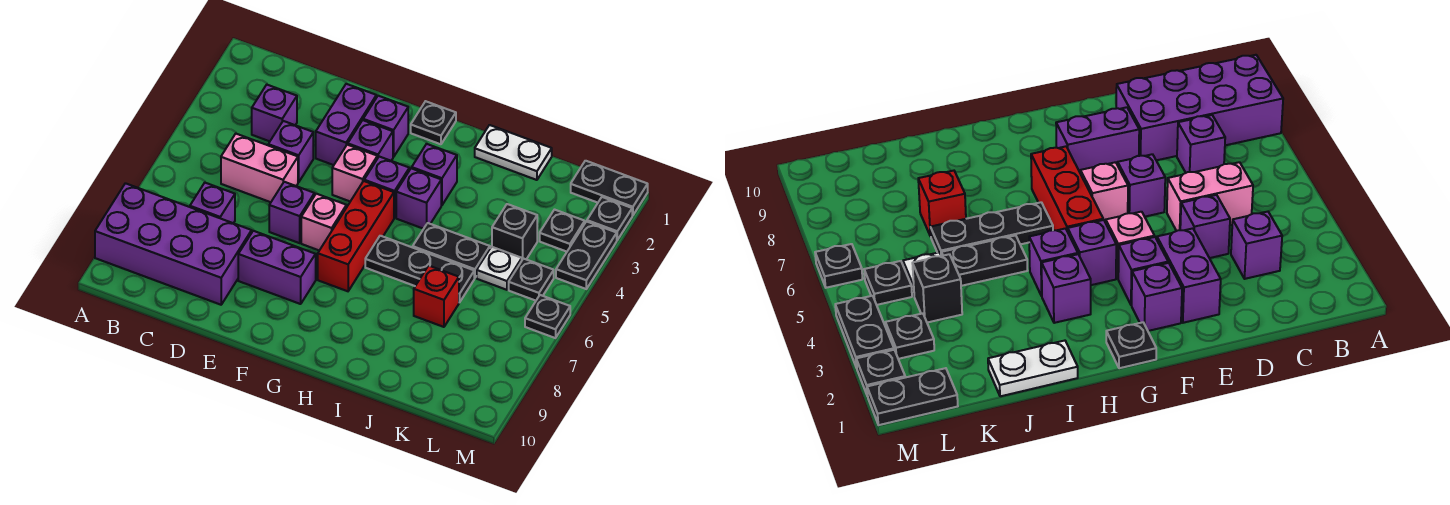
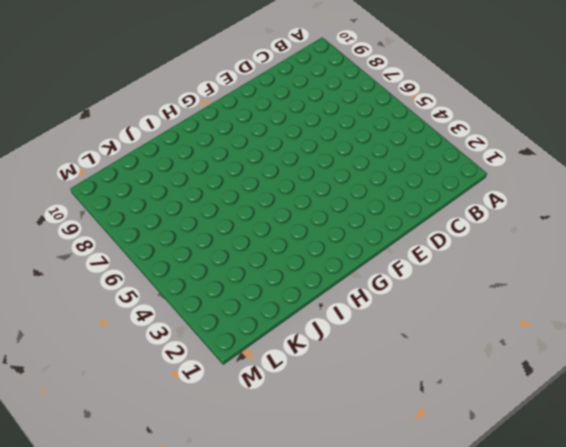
none -> purple brick A8:D9 level 1
none -> purple brick C3 level 1
none -> pink brick C5:D5 level 1

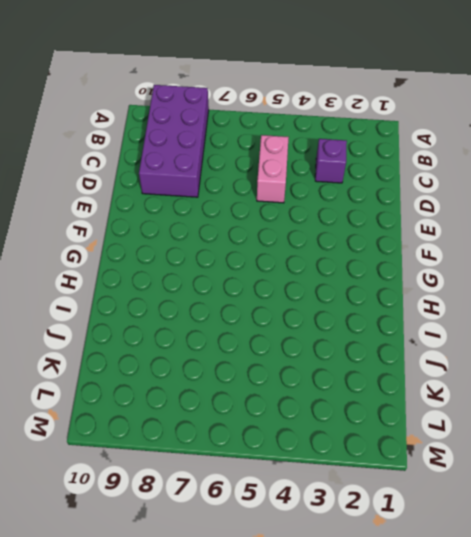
none -> purple brick C7 level 1
none -> purple brick D4 level 1
none -> purple brick E2:E3 level 1

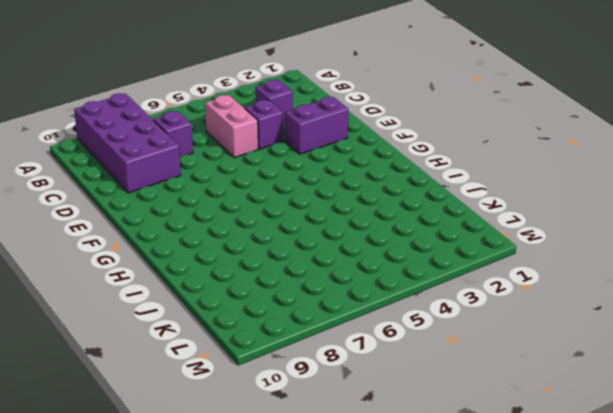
none -> purple brick E6 level 1
none -> purple brick E8:F8 level 1
none -> purple brick F2 level 1

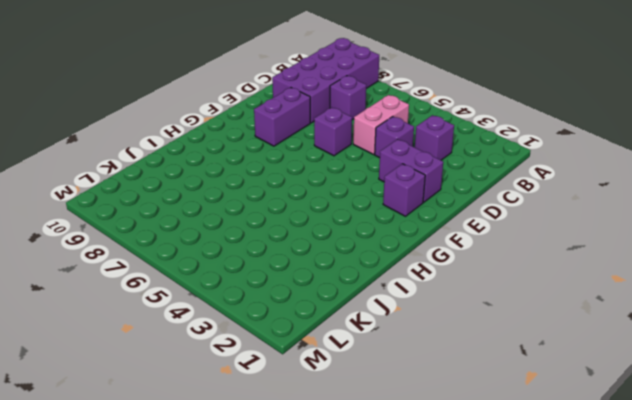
none -> purple brick F3 level 1
none -> pink brick F4 level 1
none -> pink brick F6 level 1

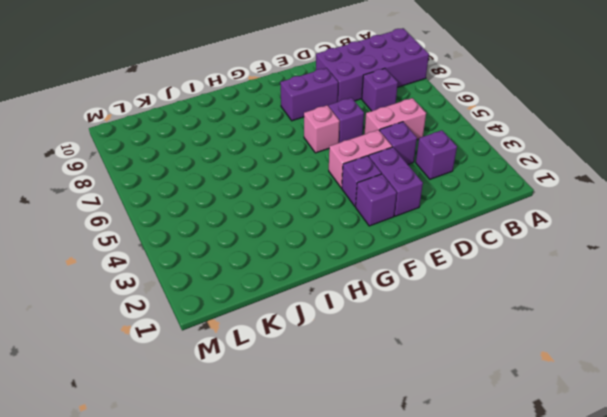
pink brick E4:F4 level 1 -> pink brick F4 level 1
none -> black plate G1 level 1
none -> purple brick G4 level 1
none -> red brick G5:G7 level 1

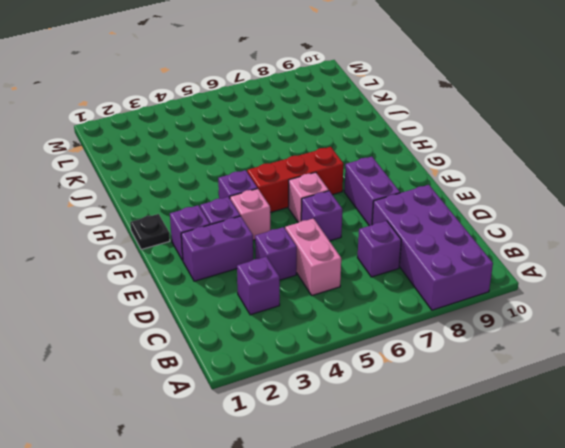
none -> purple brick H3 level 1
none -> purple brick H4 level 1
none -> black plate H6:J6 level 1

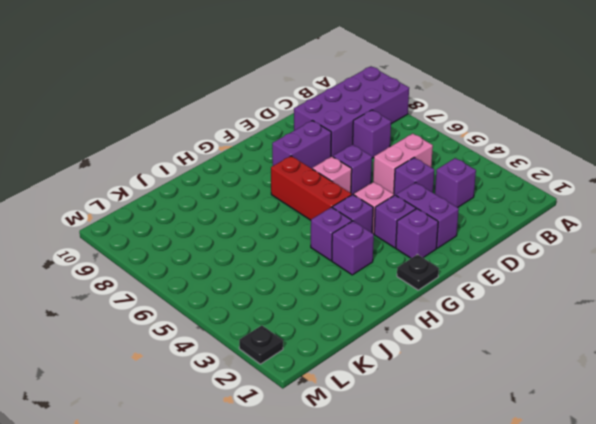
none -> black plate H6:J6 level 1
none -> white plate I1:J1 level 1
none -> black plate I5:J5 level 1

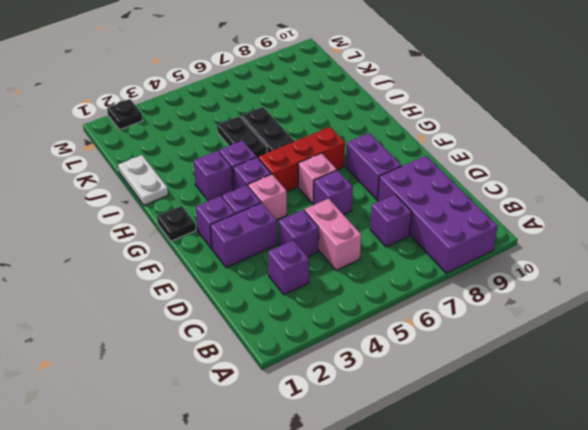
none -> red brick J7 level 1
none -> black brick K4 level 1
none -> white plate K5 level 1

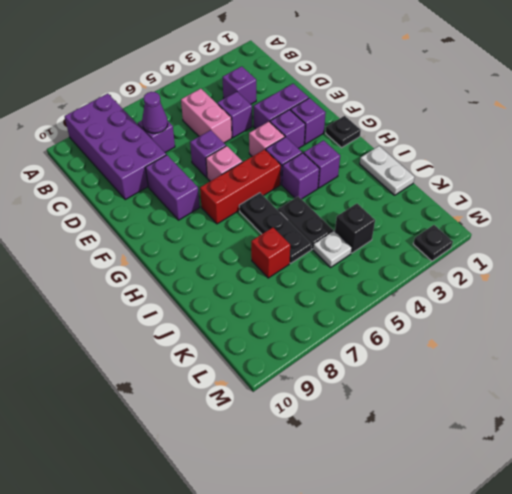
purple cone C7 level 2 -> none
none -> black plate L1:M1 level 1
none -> black plate L3 level 1
none -> black plate L5 level 1

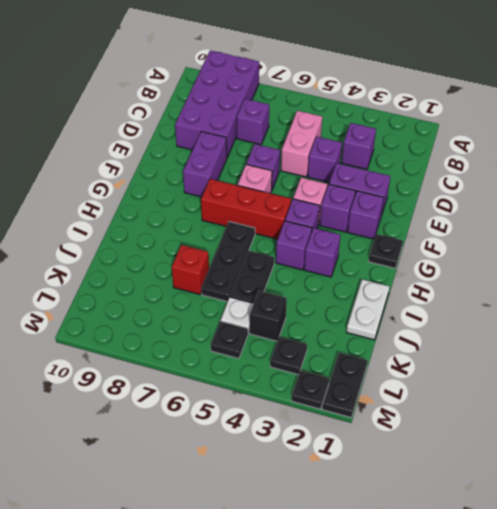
none -> black plate M3:M4 level 1
none -> black plate M6 level 1

